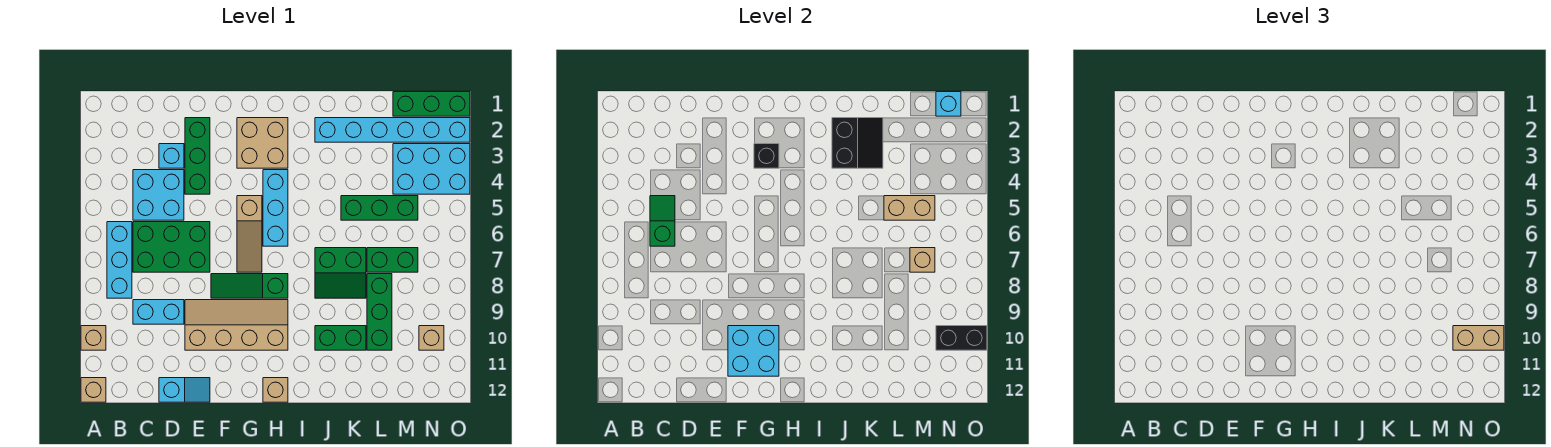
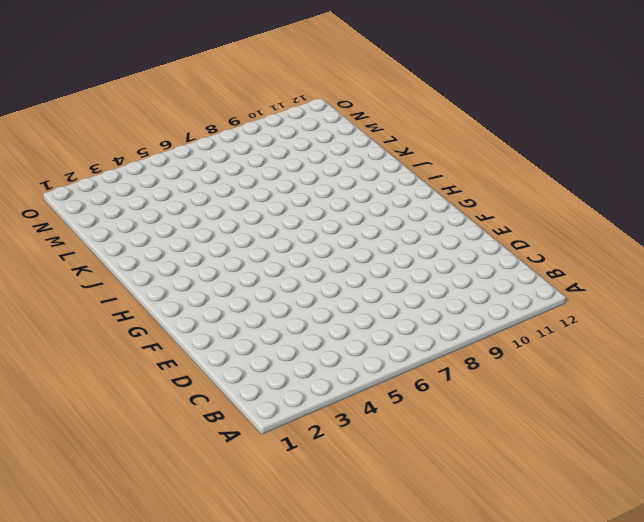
none -> tan brick A10 level 1
none -> tan brick A12 level 1
none -> cyan brick B6:B8 level 1
none -> cyan brick C4:D5 level 1

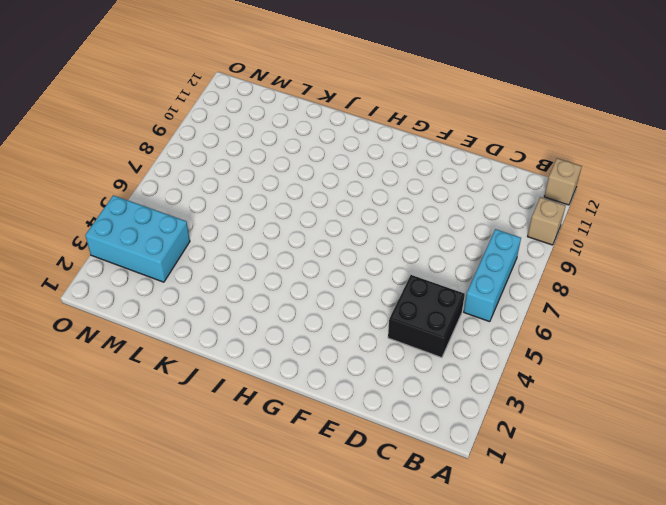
black brick C4:D5 level 1 -> cyan brick C4:D5 level 1
none -> green brick C6:E7 level 1
none -> cyan brick C9:D9 level 1
none -> cyan brick D3 level 1
none -> cyan slope D12:E12 level 1 top D

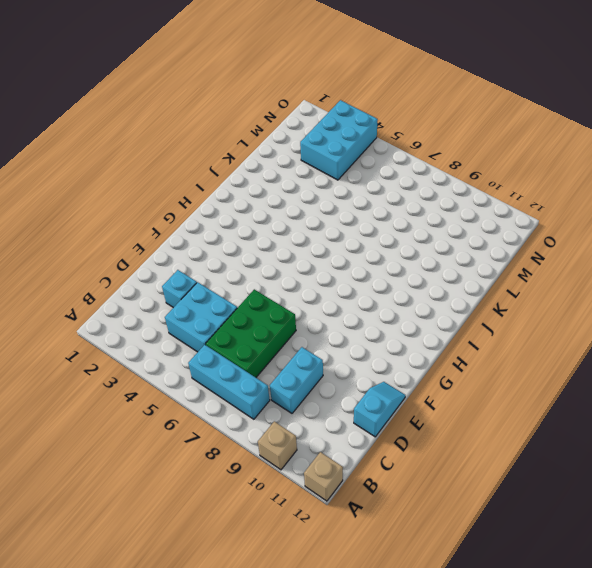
none -> green brick E2:E4 level 1
none -> tan slope E9:H10 level 1 top 10
none -> green slope F8:H8 level 1 top H
none -> tan brick G2:H3 level 1

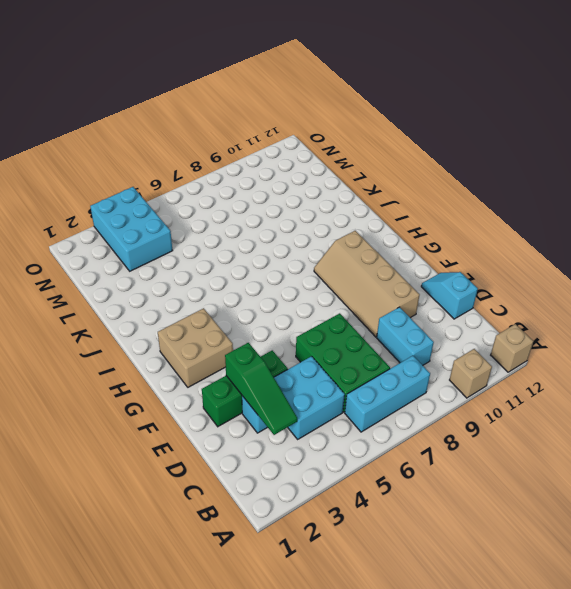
green slope C3:E3 level 2 top E -> green slope F8:H8 level 1 top H
none -> tan slope G5:G7 level 1 top 5
none -> cyan brick H4:H6 level 1
none -> tan brick H12 level 1
none -> cyan brick J2:O2 level 1

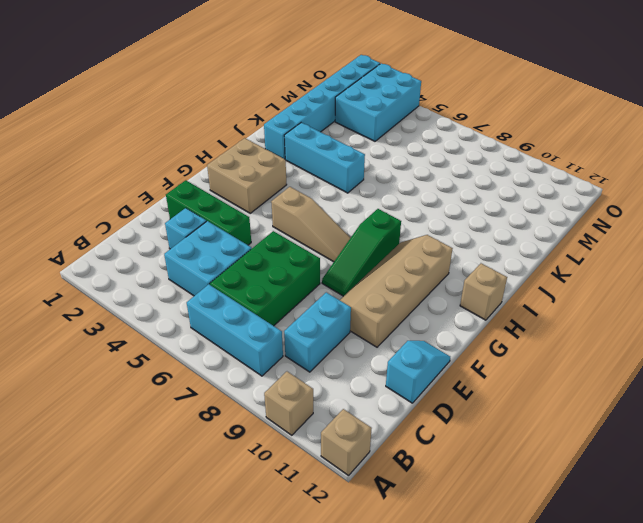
cyan brick J3:J5 level 1 -> cyan brick H4:H6 level 1
none -> green slope J7:K8 level 1 top 7
none -> green brick J10:K10 level 1
none -> green brick K5:M5 level 1
none -> green brick L7:M7 level 1

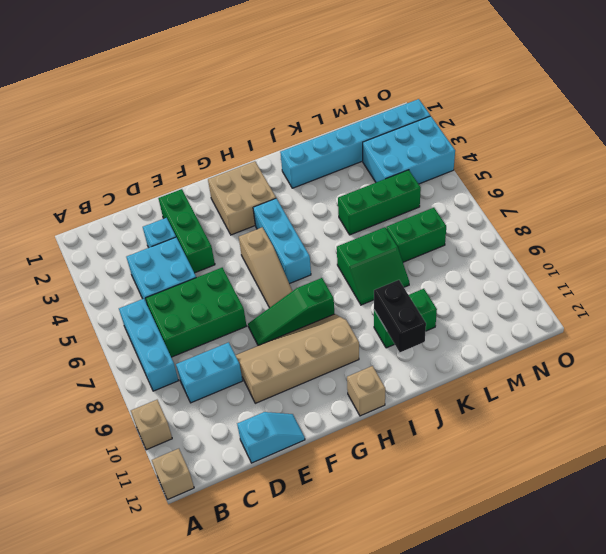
black brick J10:J11 level 2 -> black brick N10:O10 level 2
none -> green brick L8:L10 level 1
none -> green brick M1:O1 level 1
none -> tan brick N10 level 1
none -> green slope C5:C6 level 2 top 6

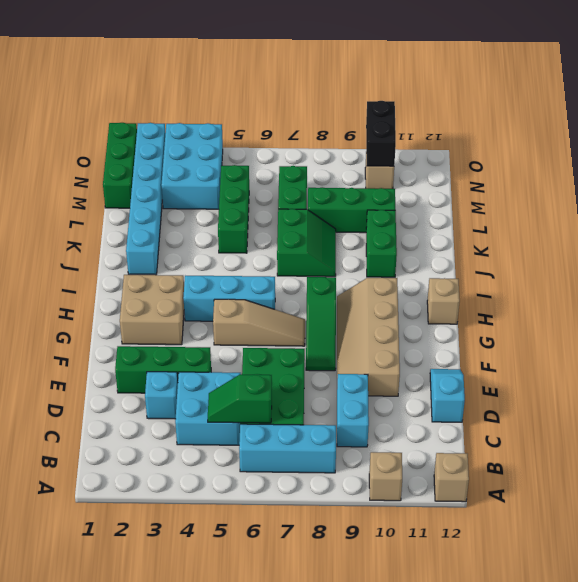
none -> cyan brick F10:G11 level 2
none -> black brick G3 level 2
none -> black slope J2:K3 level 2 top J
none -> tan brick L5:M5 level 2

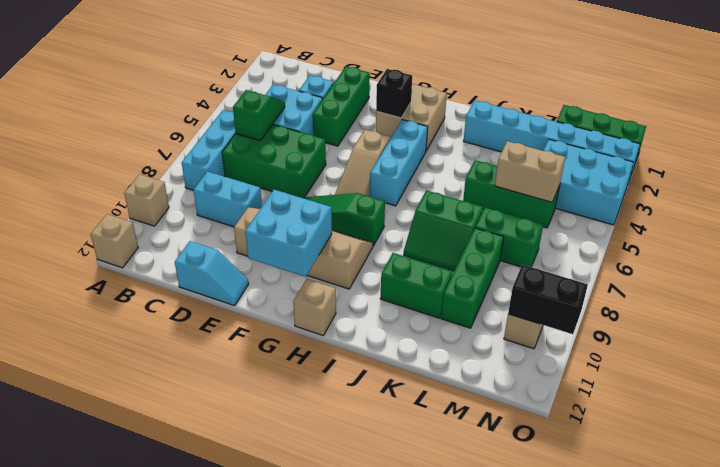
none -> black slope J2:K3 level 2 top J
none -> tan brick M7 level 2
none -> cyan brick N1 level 2
none -> tan brick N10:O10 level 3

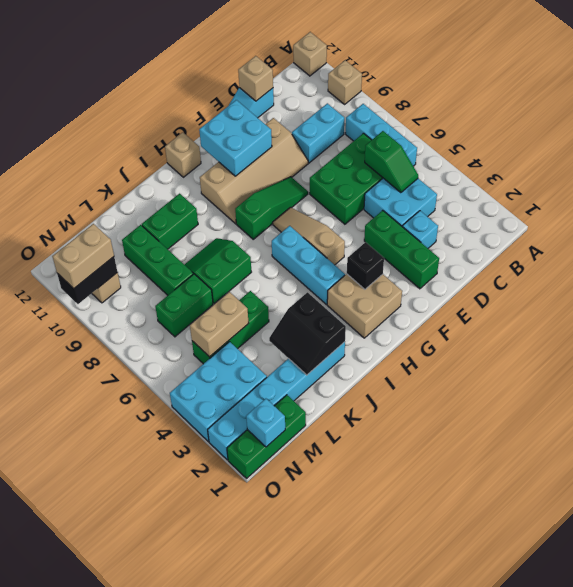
tan brick D12 level 2 -> tan brick M7 level 2

